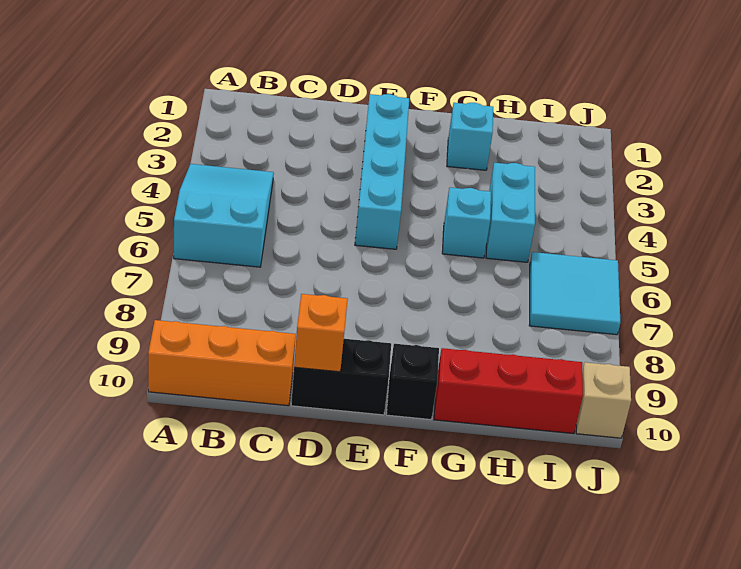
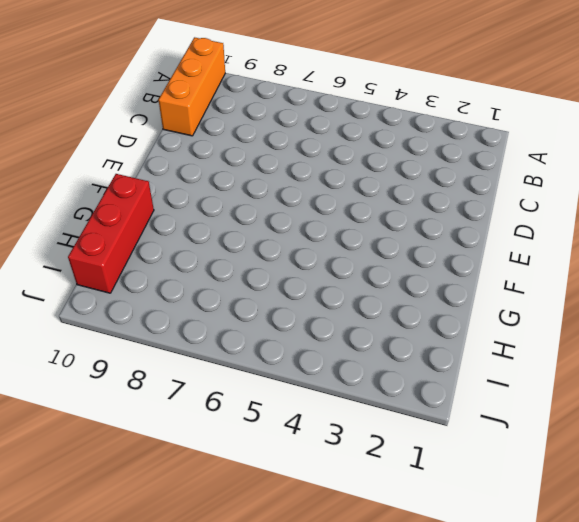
none -> cyan slope A4:B6 level 1 top 6
none -> black brick D10:E10 level 1
none -> cyan brick E2:E5 level 1

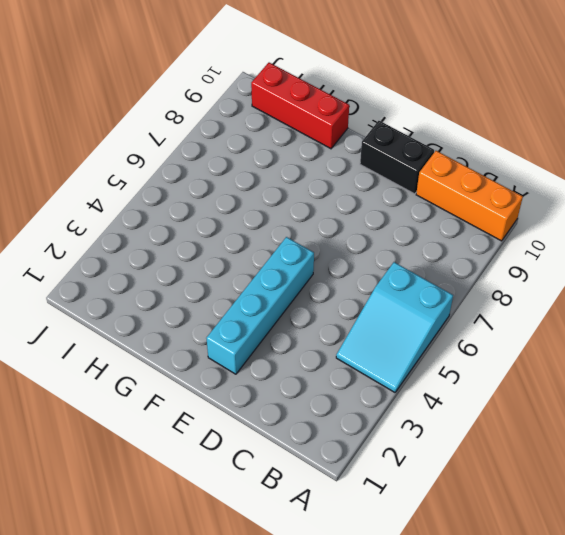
none -> black brick F10 level 1
none -> cyan brick G2 level 1
none -> cyan brick G5 level 1

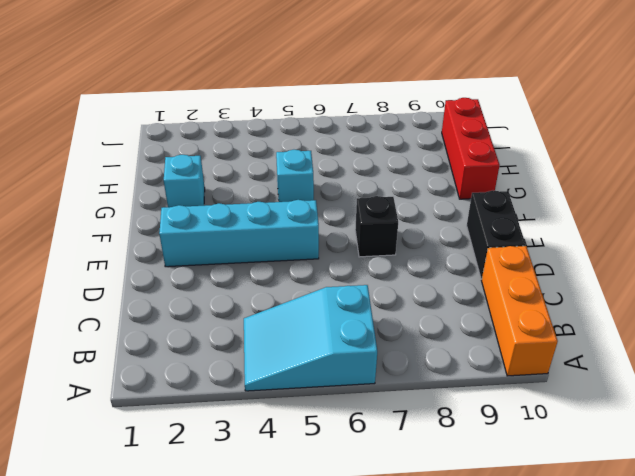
black brick E7 level 1 -> black brick F10 level 1
none -> cyan brick H4:H5 level 1
none -> cyan tile I6:J7 level 1
none -> tan brick J10 level 1

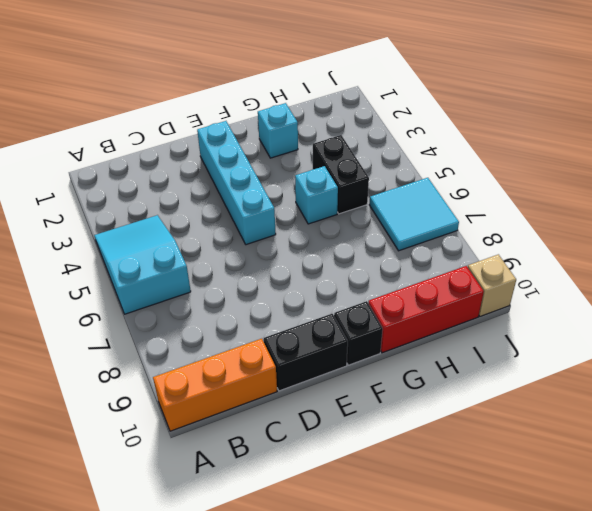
black brick H4:H5 level 1 -> cyan brick H4:H5 level 1
none -> orange brick D10 level 2

